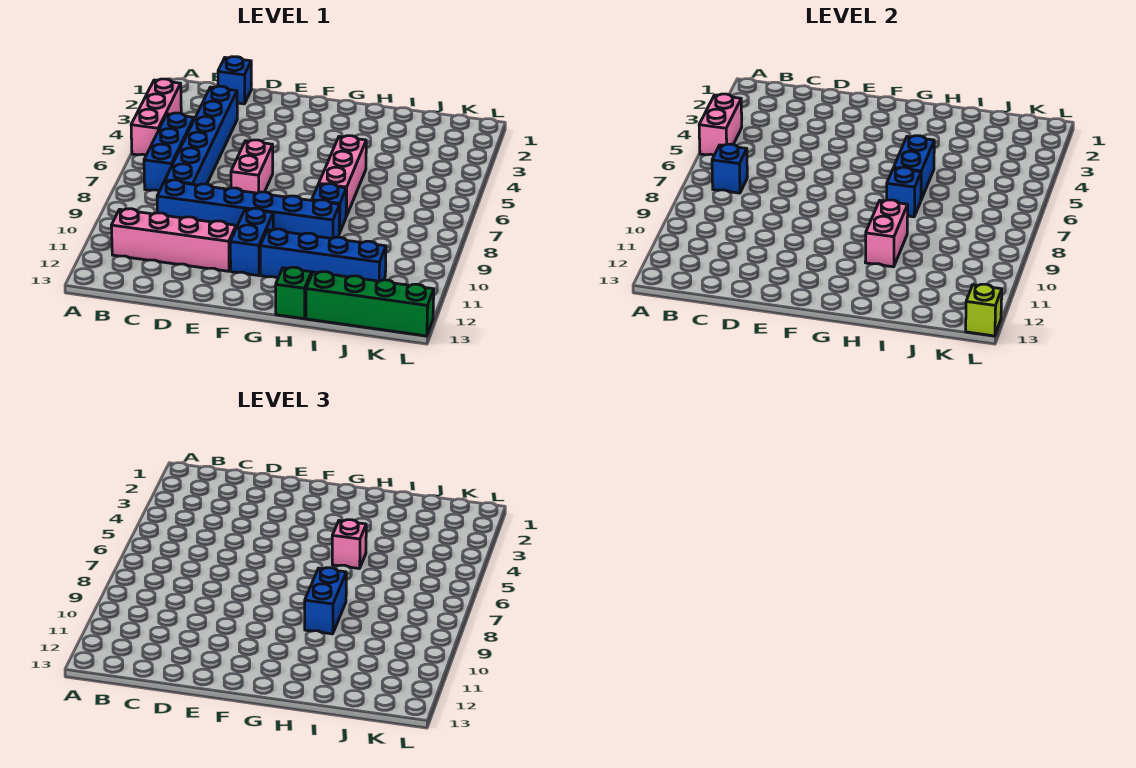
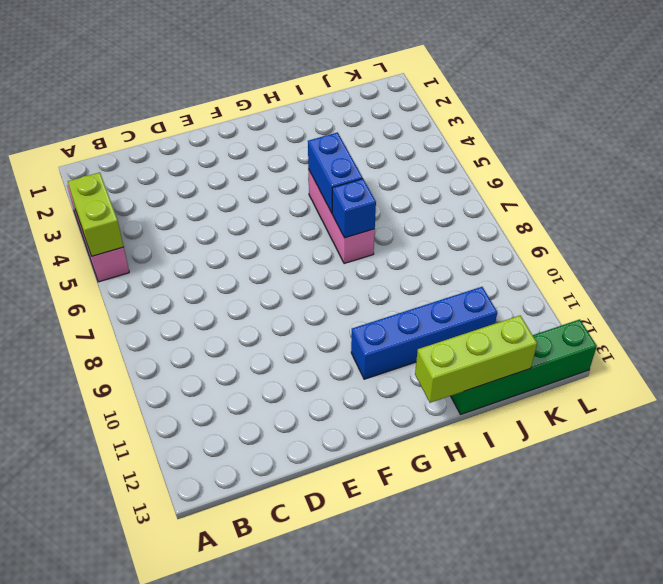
lime brick A4:A5 level 2 -> pink brick A4:A5 level 2
lime brick H13:J13 level 2 -> none
none -> blue brick B5:B7 level 1
none -> pink brick B11:E11 level 1
none -> blue brick C1 level 1

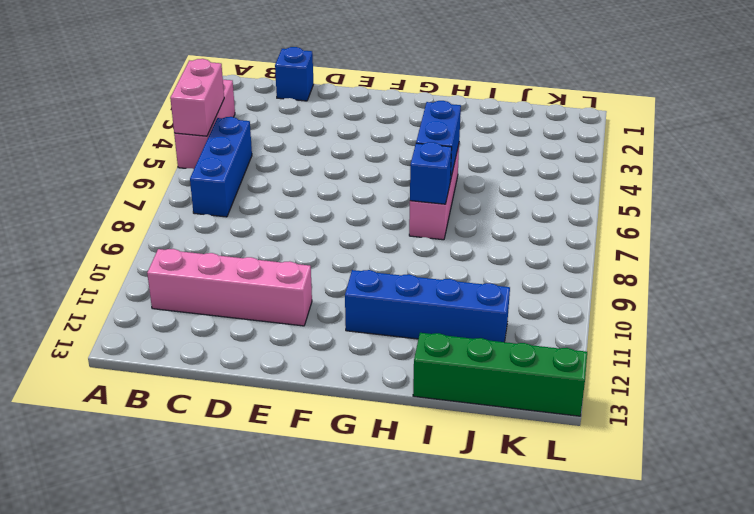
none -> blue brick C3:C8 level 1
none -> blue brick C9:H9 level 1
none -> pink brick E6:E7 level 1

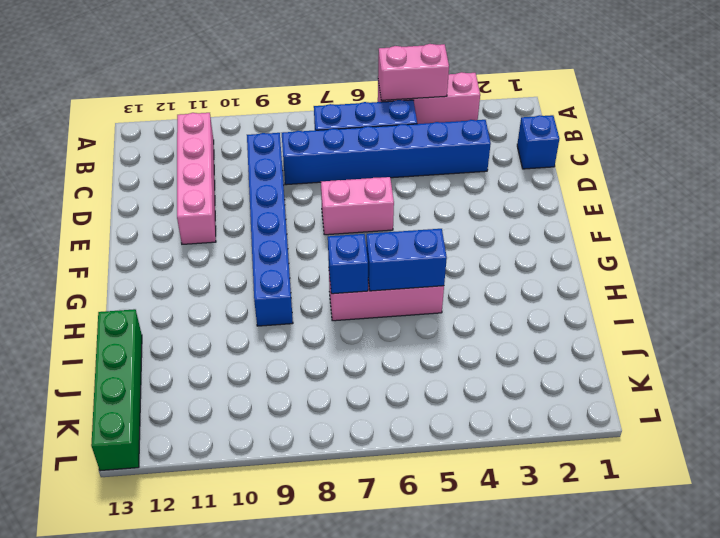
none -> blue brick F10:F11 level 1
none -> blue brick G11:J11 level 1
none -> blue brick H8 level 1

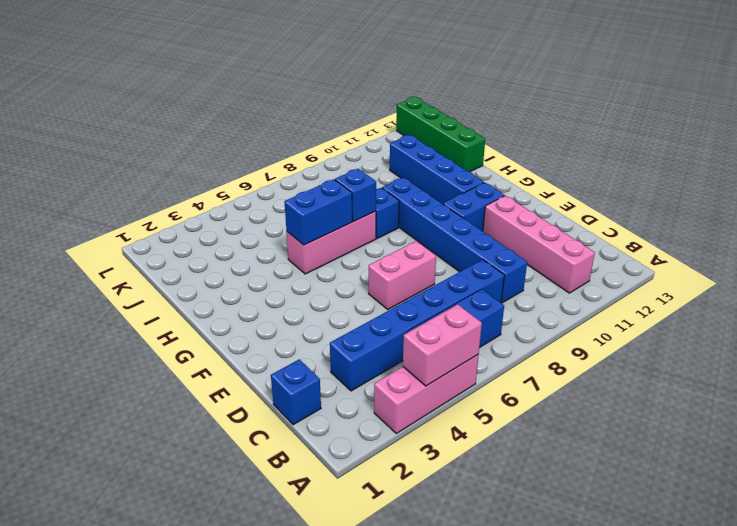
none -> green brick H13 level 1
none -> blue brick B7 level 2
none -> pink brick H9:H10 level 2

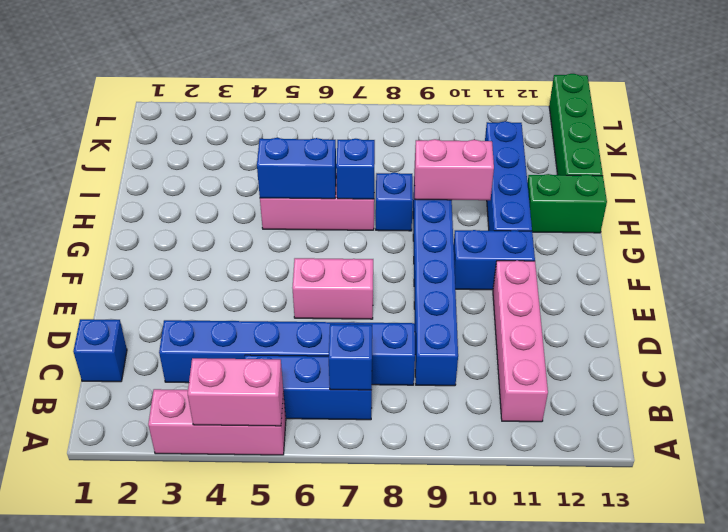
green brick H12:H13 level 1 -> green brick H13 level 1
none -> lime brick L13 level 2
none -> pink brick H5 level 3
none -> blue brick H8:H9 level 3

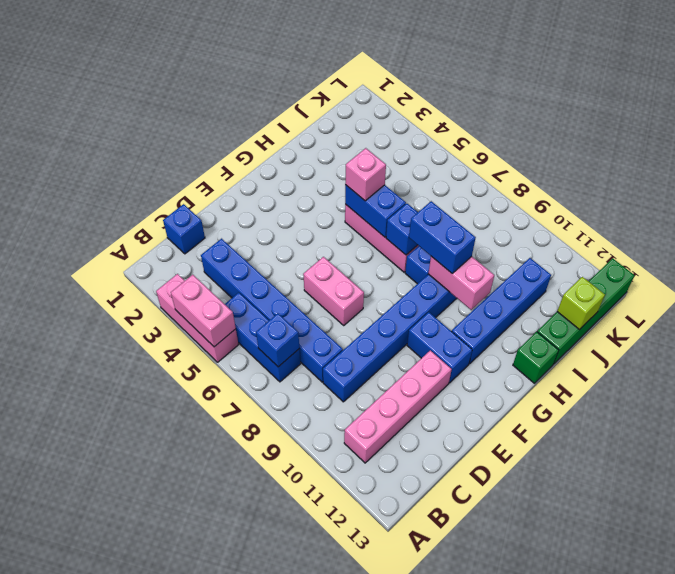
lime brick J13 level 2 -> lime brick L13 level 2

